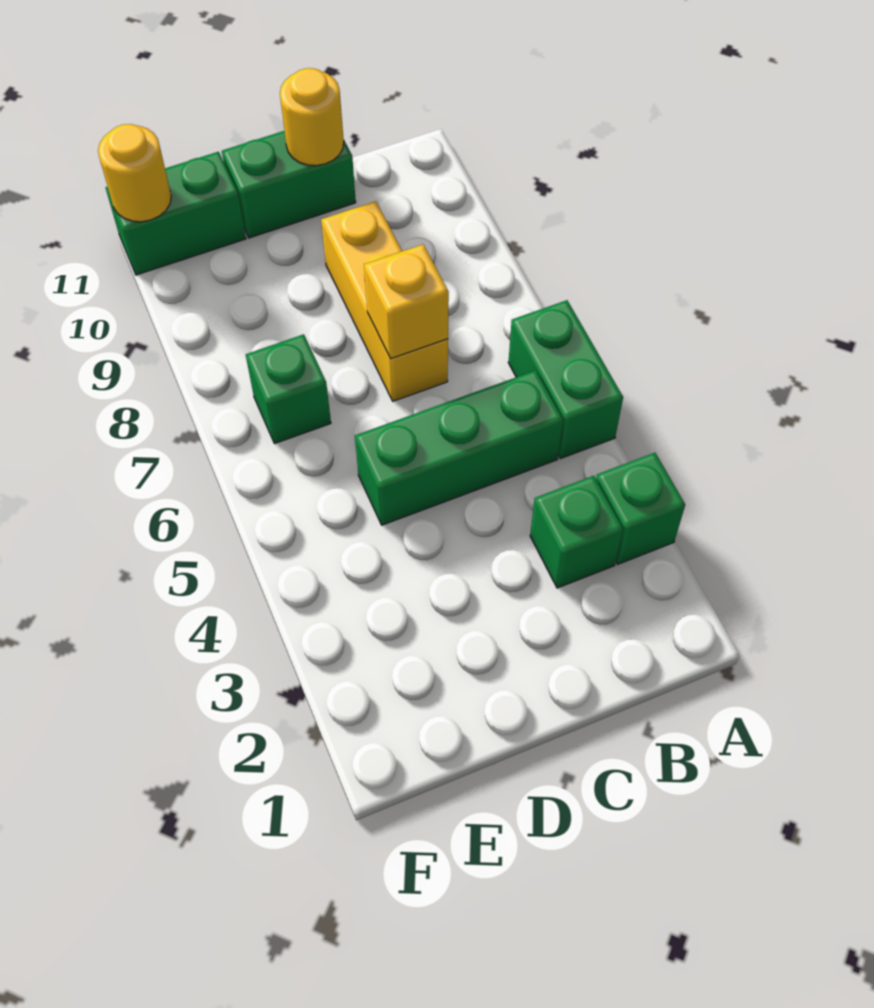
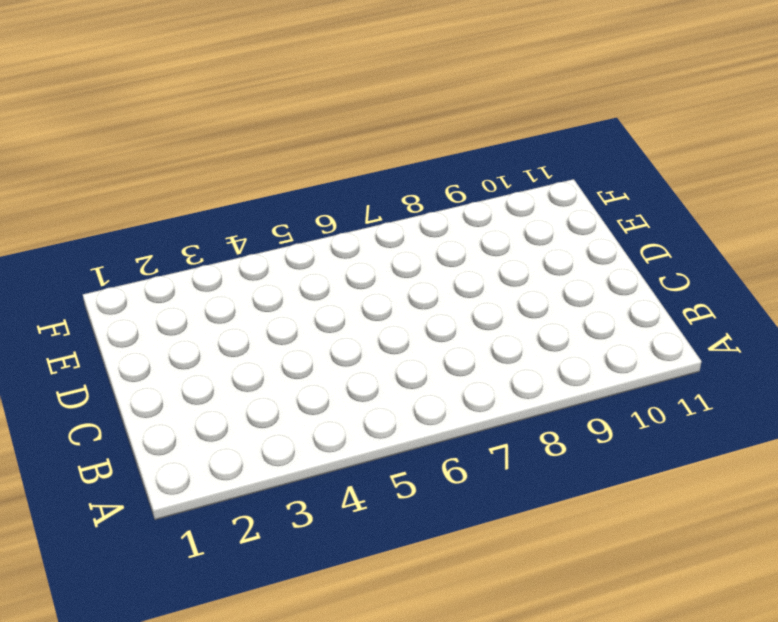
none -> green brick A3 level 1
none -> green brick A5:A6 level 1

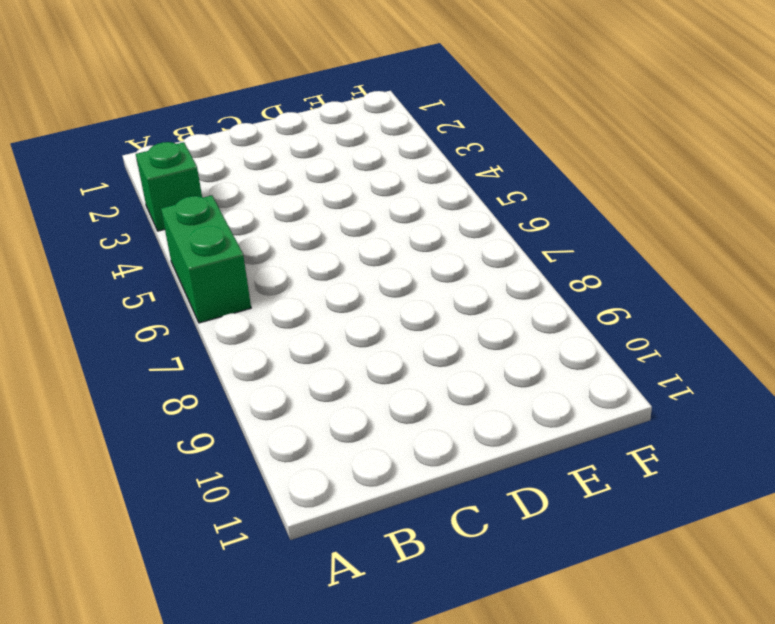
none -> green brick B3 level 1
none -> green brick B5:D5 level 1

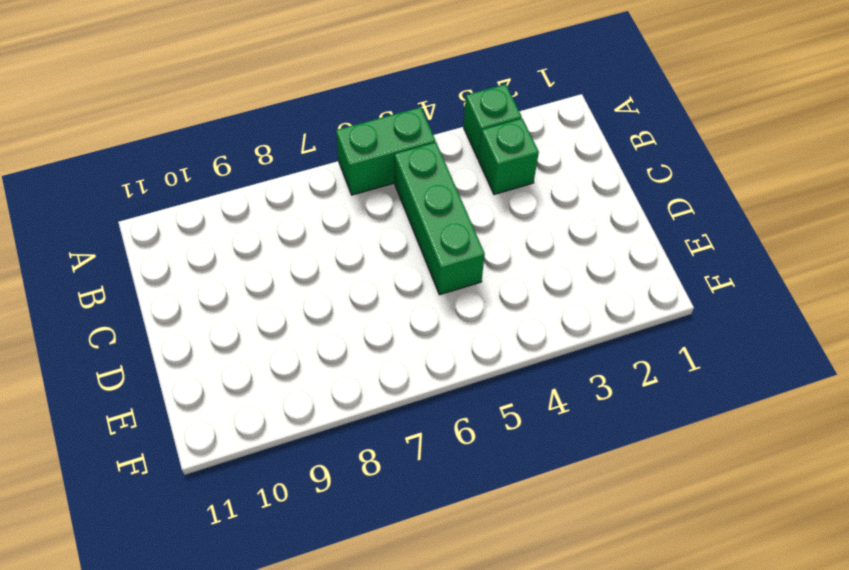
none -> yellow brick C7:C9 level 1
none -> green brick C11:D11 level 1

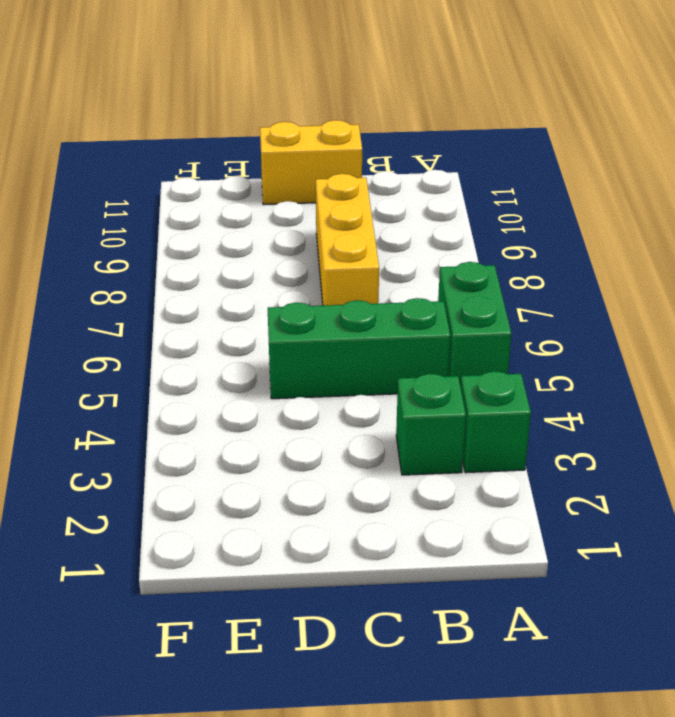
yellow brick C11:D11 level 1 -> green brick C11:D11 level 1
none -> green brick E7 level 1
none -> green brick E11:F11 level 1

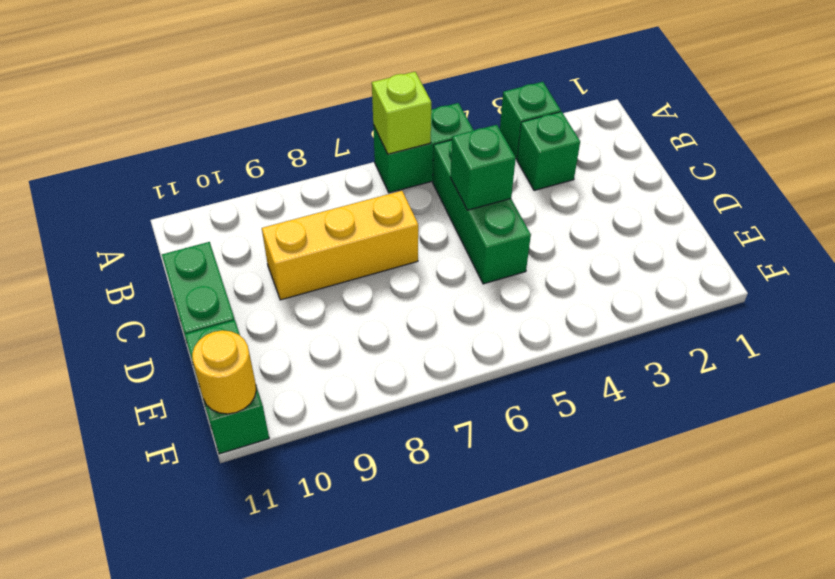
lime brick A6 level 2 -> none
green brick C5 level 2 -> green brick E7 level 1
none -> yellow brick C7 level 2
none -> yellow round brick C11 level 2

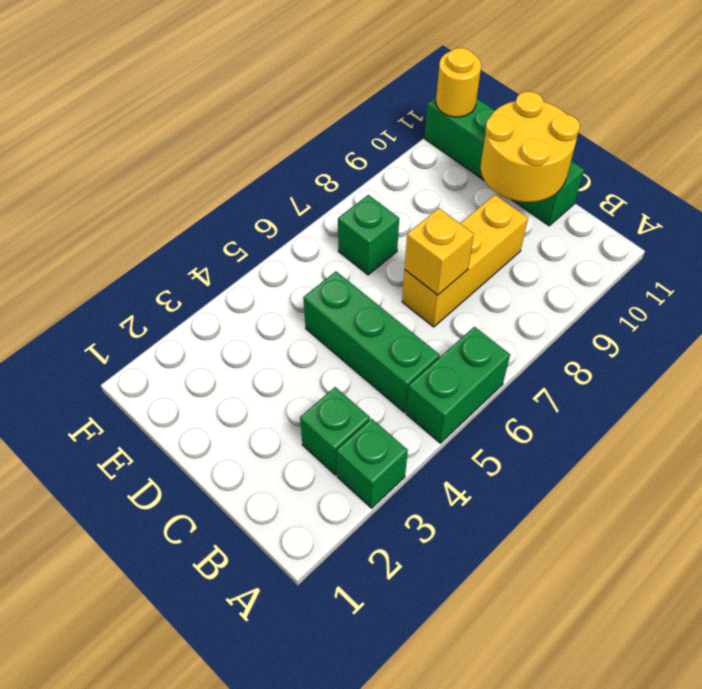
yellow round brick C10:D11 level 2 -> yellow round brick C11 level 2

